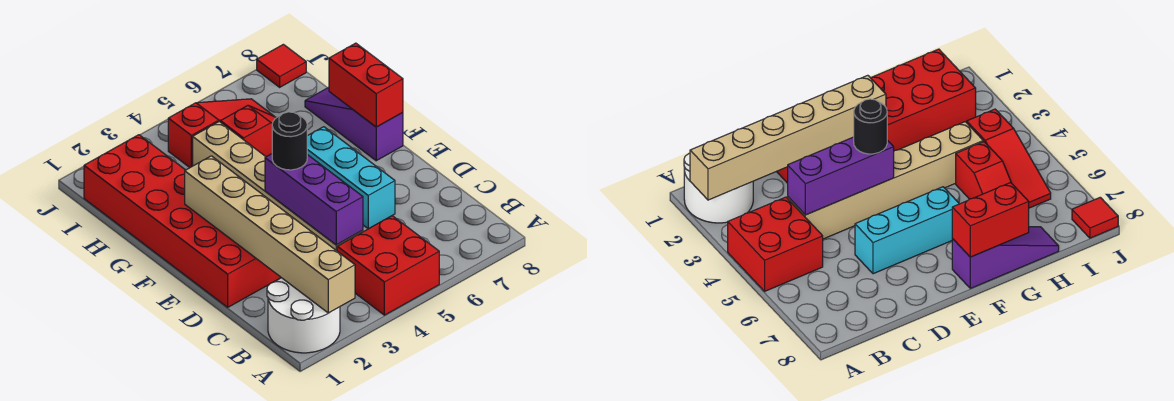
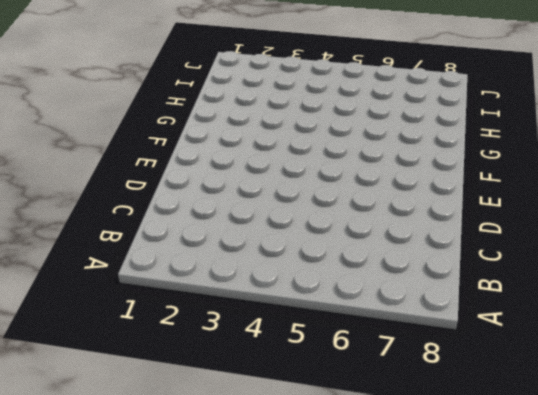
none -> white round brick A1:B2 level 1
none -> red brick A4:B5 level 1
none -> tan brick C4:H4 level 1

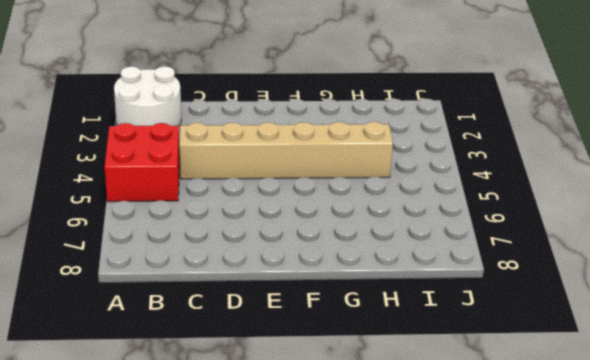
none -> red brick D1:I2 level 1
none -> cyan brick D6:F6 level 1
none -> purple slope F8:H8 level 1 top F

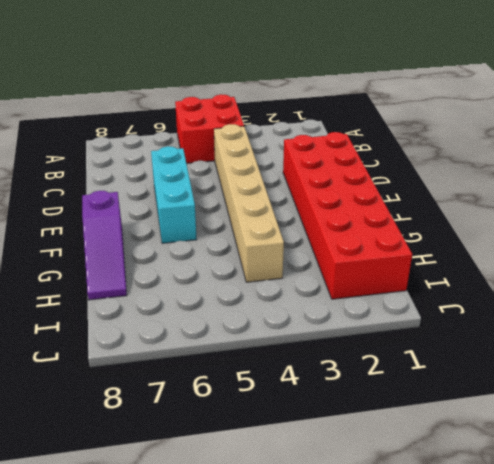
none -> white round brick A1:B2 level 1
none -> red slope H5:H6 level 1 top 5
none -> red slope I4:I6 level 1 top 4

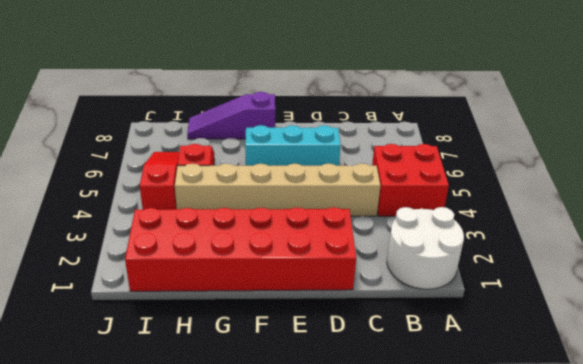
none -> red tile J8 level 1
none -> tan brick A2:F2 level 2
none -> purple brick C4:E4 level 2

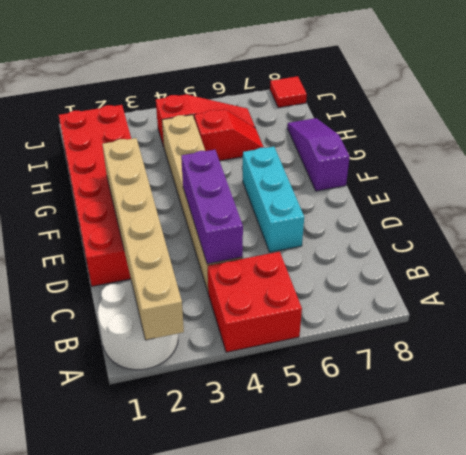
none -> red brick F8:G8 level 2
none -> black round brick E4 level 3

